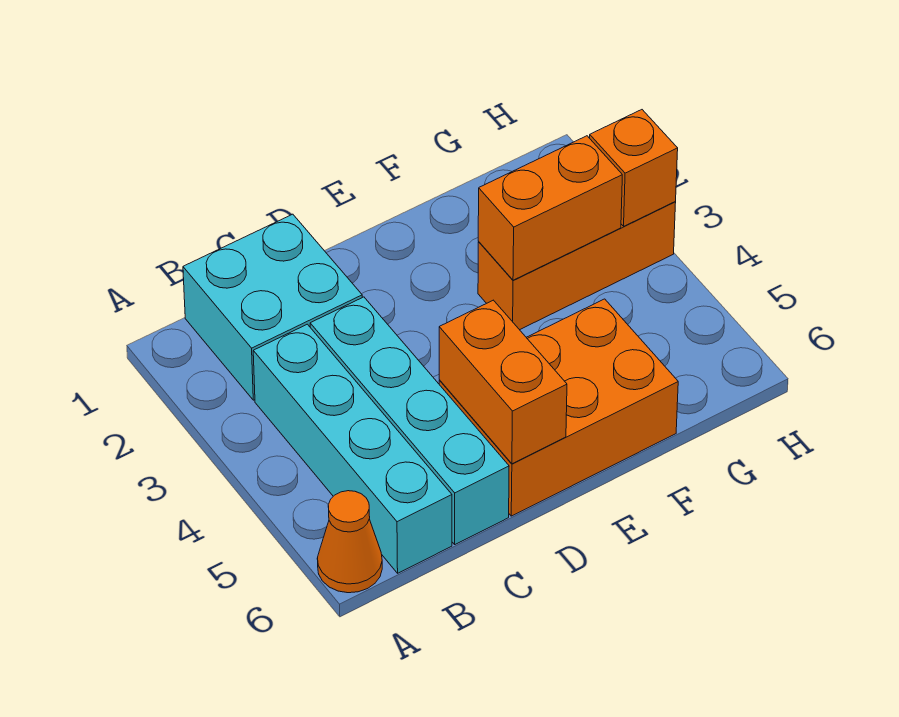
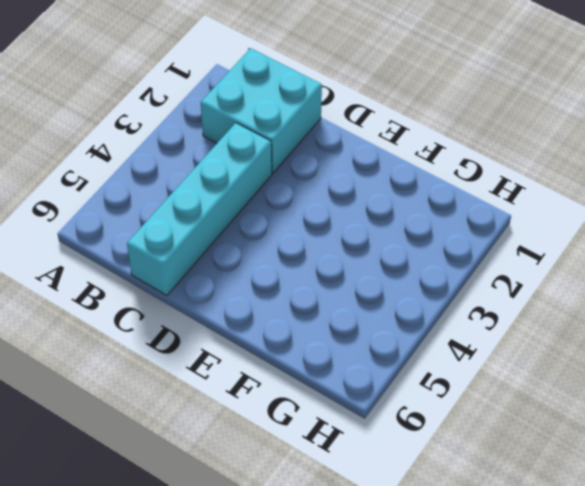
none -> orange cone A6 level 1
none -> cyan brick B3:B6 level 1

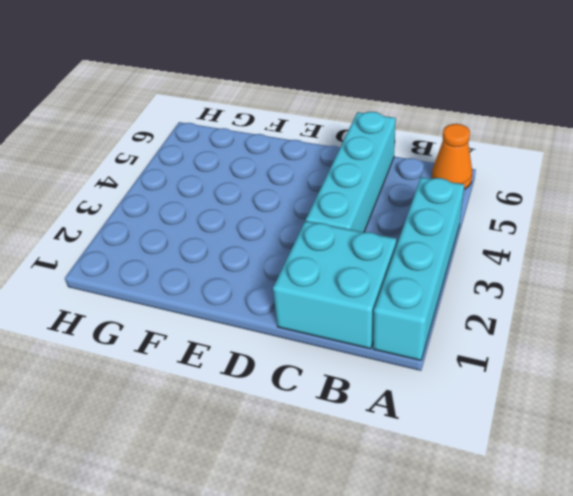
cyan brick A1:A4 level 1 -> cyan brick B3:B6 level 1
none -> orange brick D5:F6 level 1
none -> orange brick F3:H3 level 1

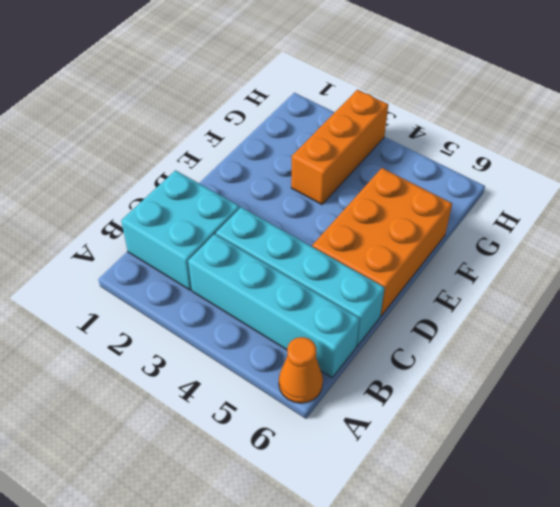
none -> orange brick D5:D6 level 2
none -> orange brick F3:G3 level 2

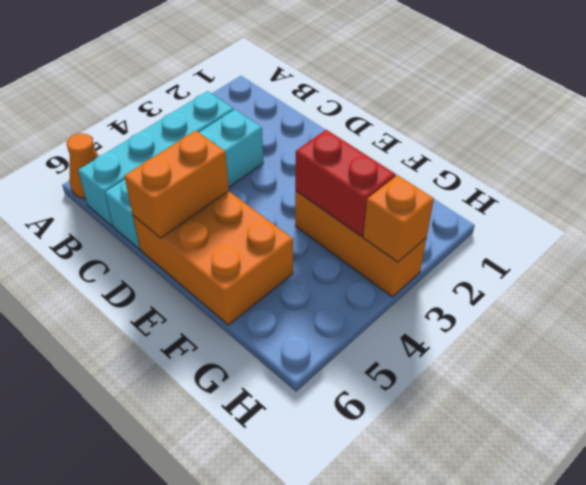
red brick F3:G3 level 2 -> orange brick F3:G3 level 2
none -> cyan brick B1:C2 level 1

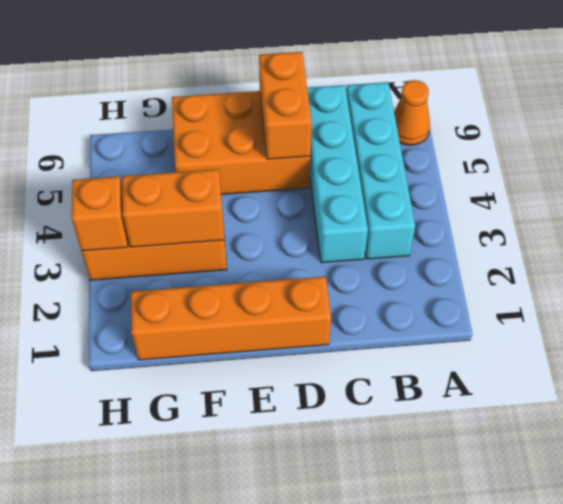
orange brick D1:G1 level 1 -> none
none -> cyan brick B1:C2 level 1

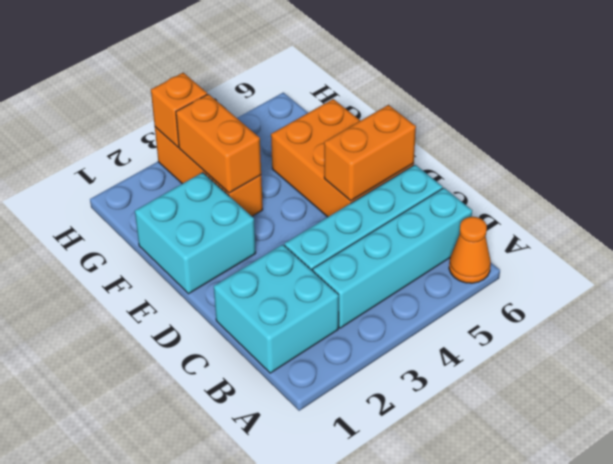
cyan brick E1:F2 level 1 -> none

